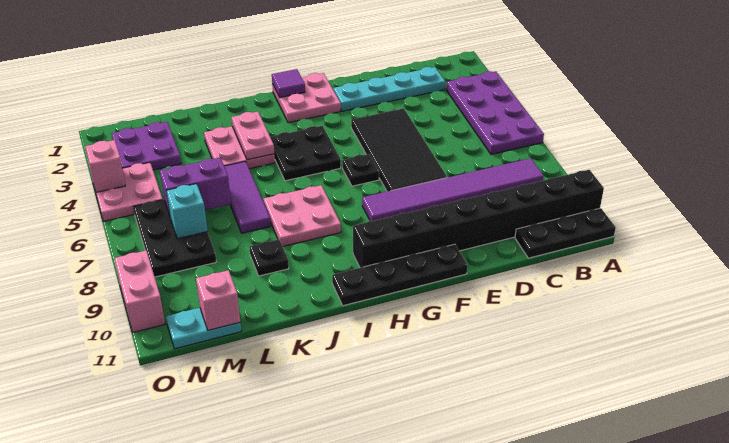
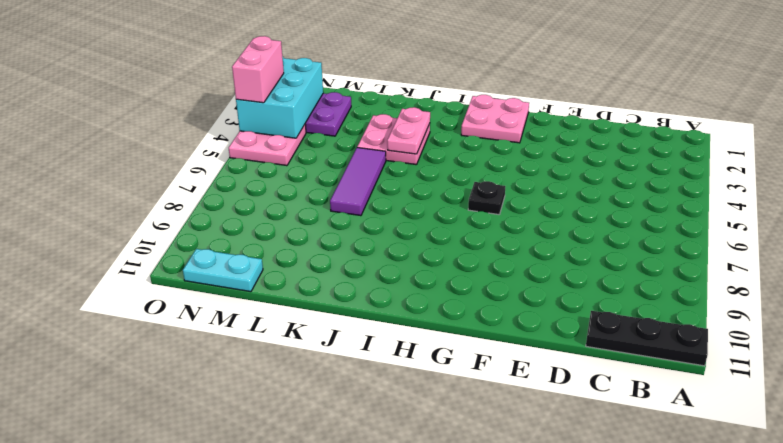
cyan brick N2:O4 level 2 -> pink brick O4 level 2
pink brick O3:O4 level 3 -> pink brick O9:O10 level 1
none -> purple plate A3:B6 level 1
none -> black brick A10:H10 level 1
none -> purple tile B8:G8 level 1

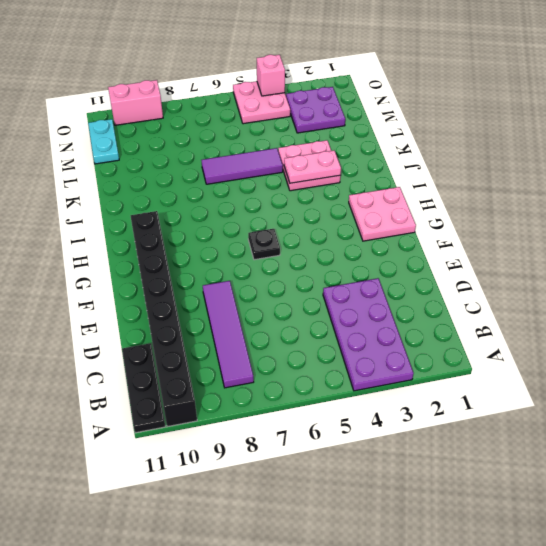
purple plate A3:D4 level 1 -> purple plate A3:B6 level 1
purple tile B8:E8 level 1 -> purple tile B8:G8 level 1
none -> cyan plate C2:F2 level 1
none -> black tile E4:F7 level 1
none -> black plate F11:I11 level 1

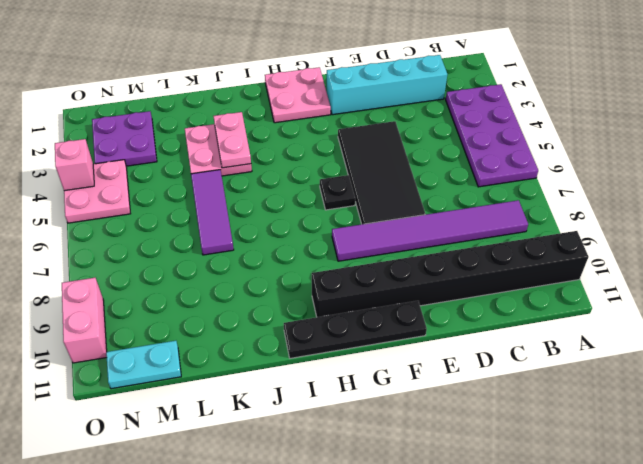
cyan brick C2:F2 level 1 -> cyan plate C2:F2 level 1
none -> black plate A11:C11 level 1
none -> black plate H4:I5 level 1
none -> pink plate I7:J8 level 1

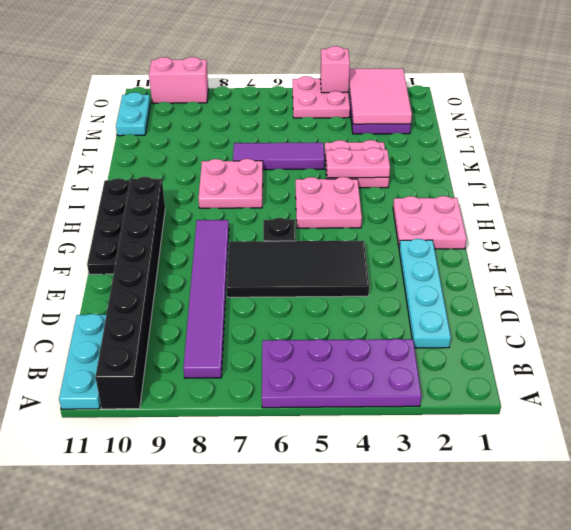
cyan plate A11:C11 level 1 -> black plate A11:C11 level 1
pink plate H4:I5 level 1 -> black plate H4:I5 level 1
pink tile M2:O3 level 2 -> none
none -> black plate K9 level 1
none -> black plate M6:N8 level 1
none -> purple tile H1 level 2

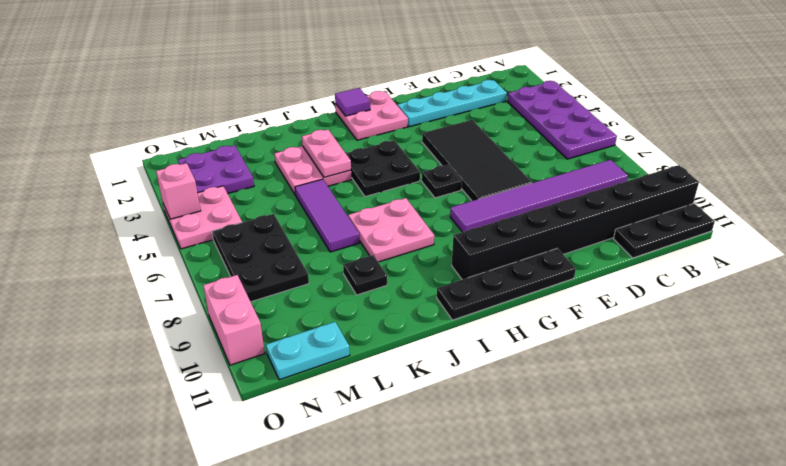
none -> purple brick L6:M6 level 2
none -> cyan brick M7 level 2
none -> pink brick M11 level 2

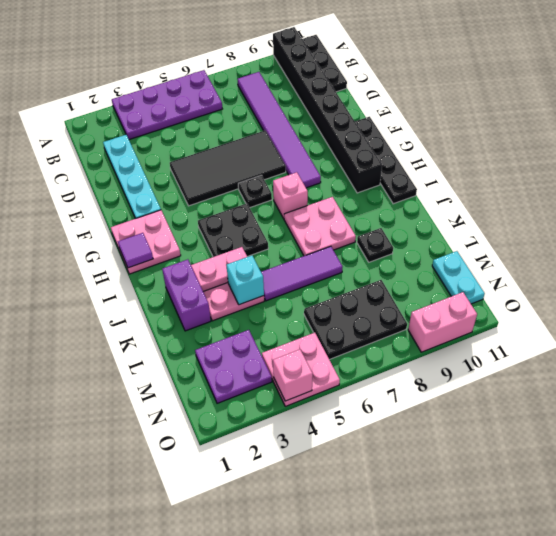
pink brick H7 level 1 -> pink brick M11 level 2
purple brick J2:K2 level 1 -> purple brick L6:M6 level 2
cyan brick K4 level 2 -> cyan brick M7 level 2

